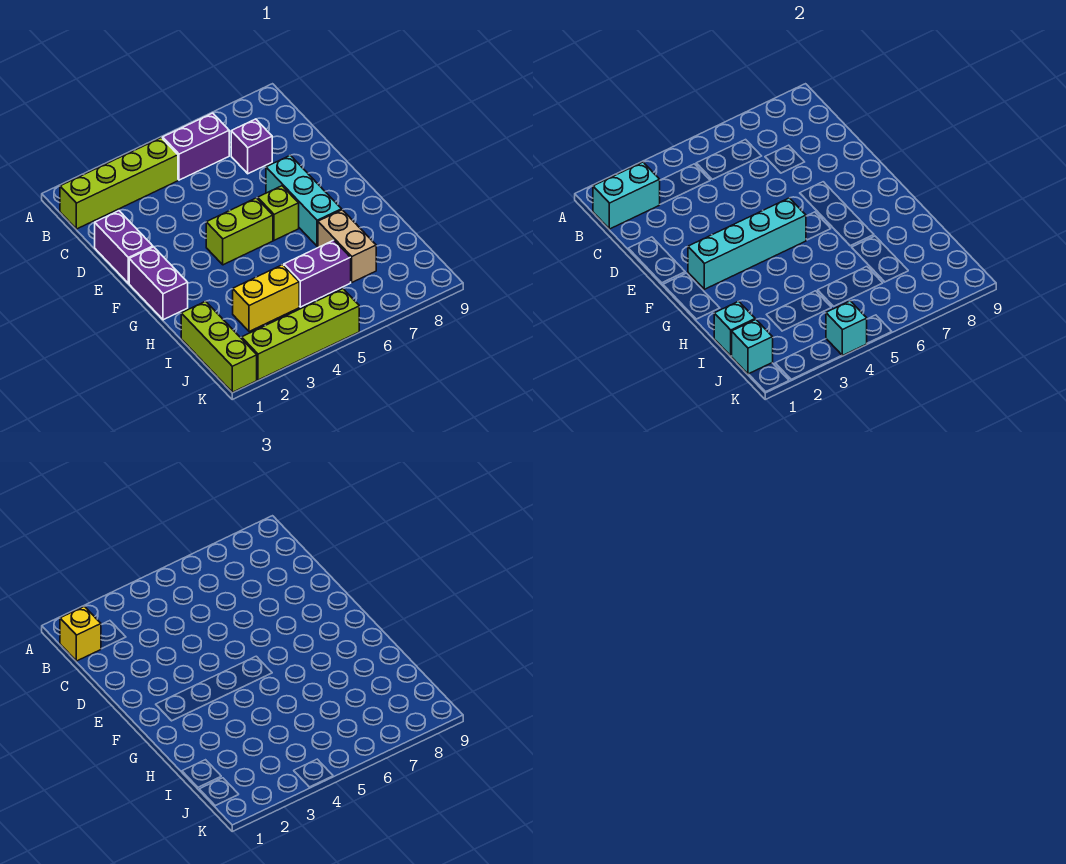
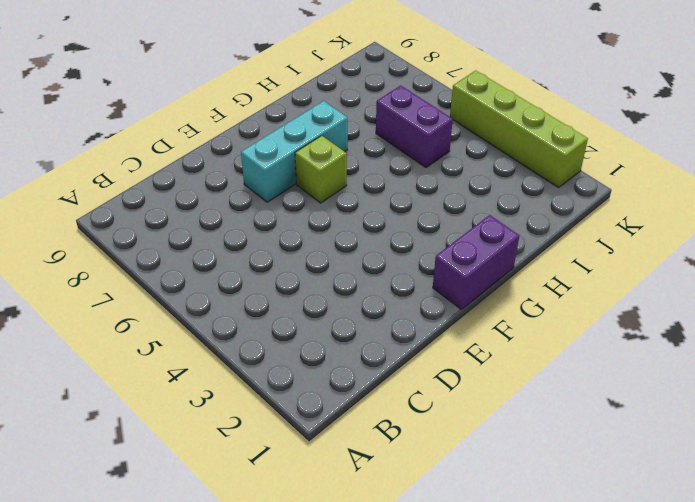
none -> lime brick B1:B4 level 1
none -> purple brick B5:B6 level 1
none -> purple brick C7 level 1

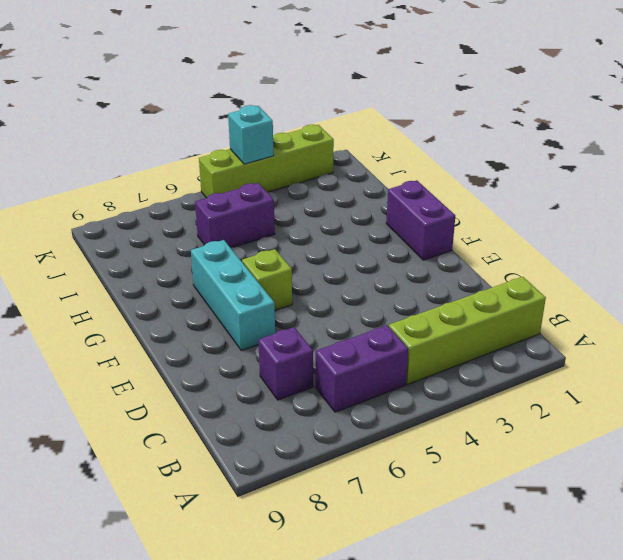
none -> purple brick D1:E1 level 1
none -> lime brick F4:F5 level 1
none -> tan brick H7:I7 level 1

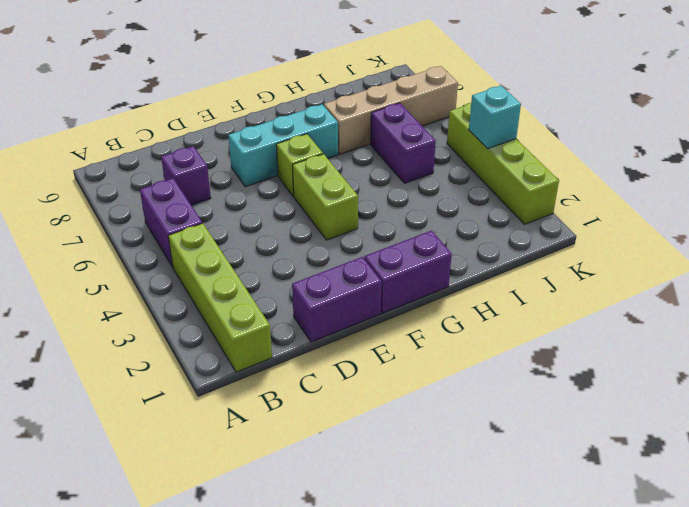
tan brick H7:K7 level 1 -> tan brick H7:I7 level 1
none -> lime brick I1:K1 level 1
none -> yellow brick I3:I4 level 1
none -> cyan brick B1:B2 level 2

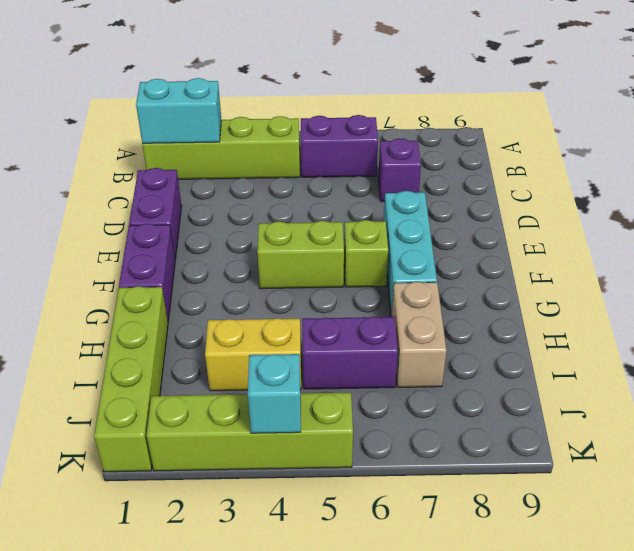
lime brick H1:K1 level 1 -> lime brick I1:K1 level 1
none -> cyan brick F2:F5 level 2
none -> cyan brick I1 level 2
none -> cyan brick J1 level 2

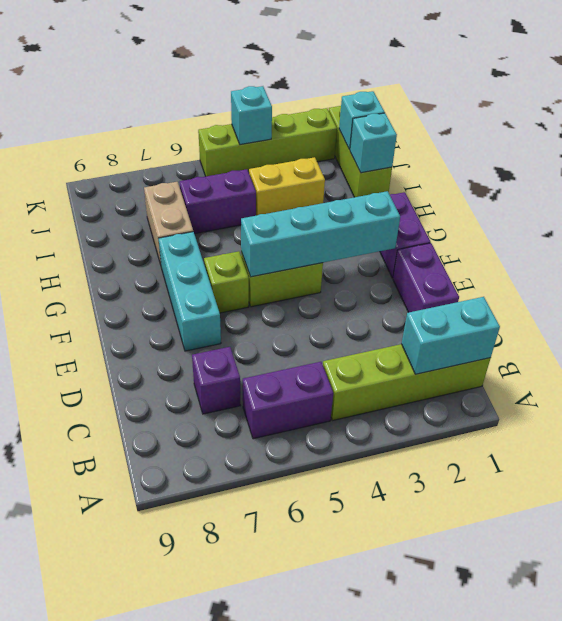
none -> yellow brick B1 level 3

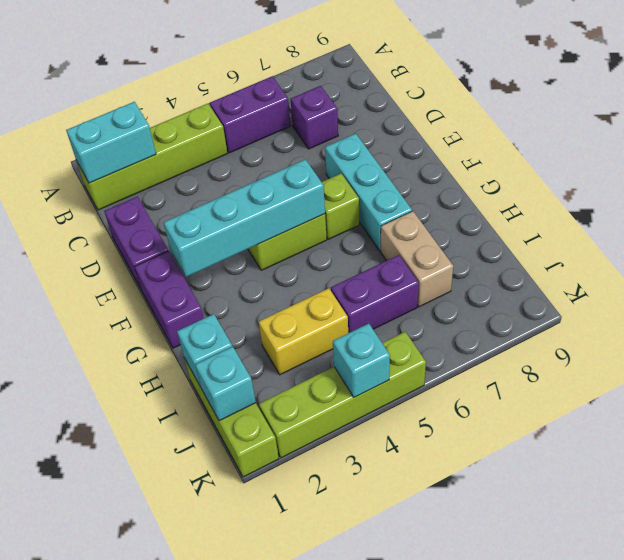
none -> yellow brick B1 level 3

